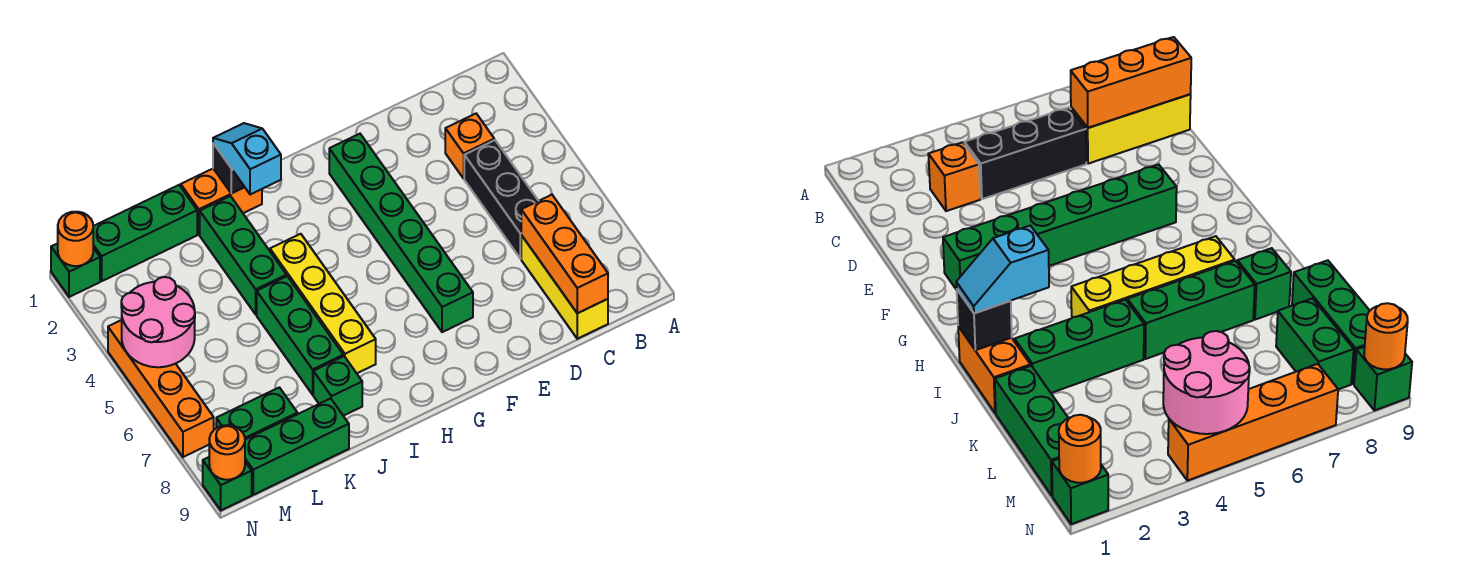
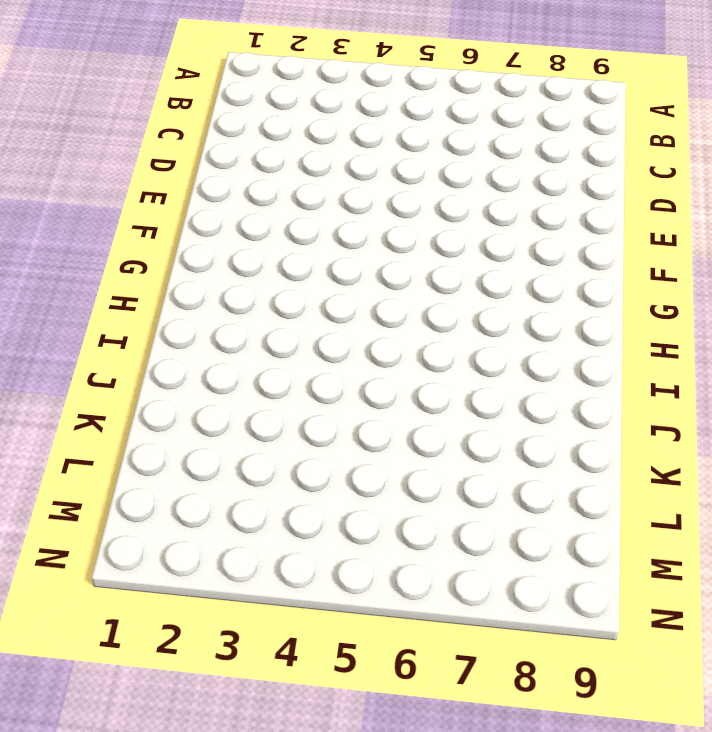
none -> orange brick C3 level 1
none -> black brick C4:C6 level 1
none -> yellow brick C7:C9 level 1

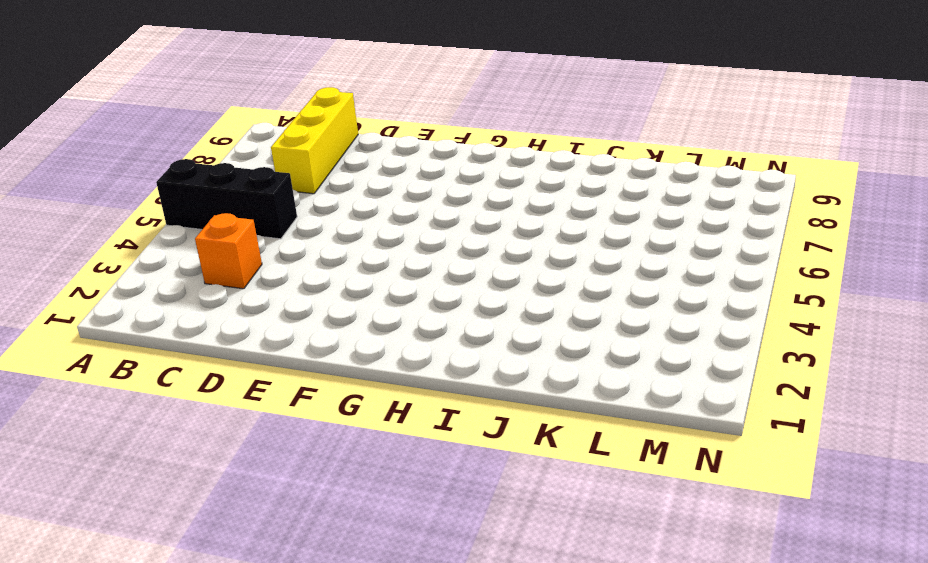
black brick A5:C5 level 1 -> black brick C4:C6 level 1
none -> green brick F2:F7 level 1
none -> orange brick I1:J1 level 1
none -> yellow brick I4:I7 level 1

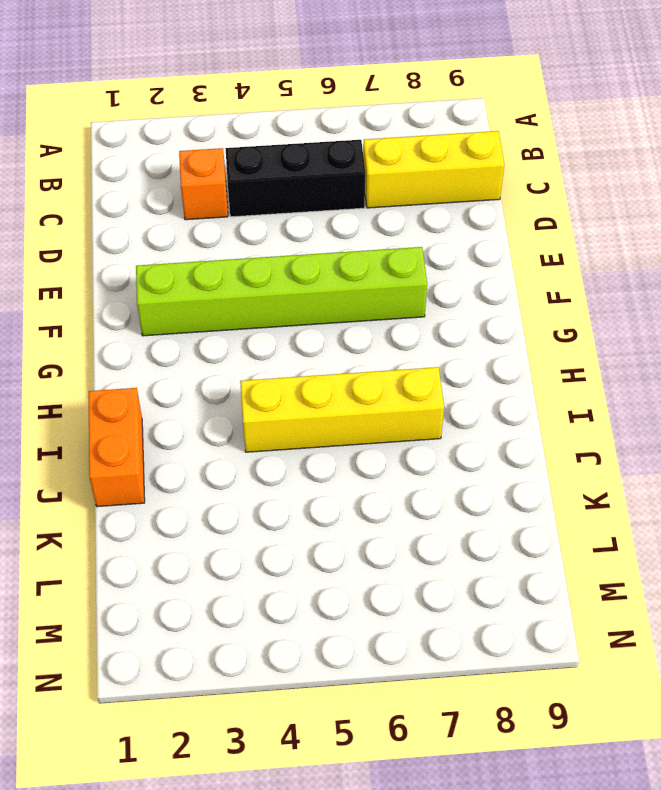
lime brick F2:F7 level 1 -> green brick F2:F7 level 1
none -> green brick J2:J4 level 1
none -> green brick J5:J7 level 1
none -> green brick J8 level 1

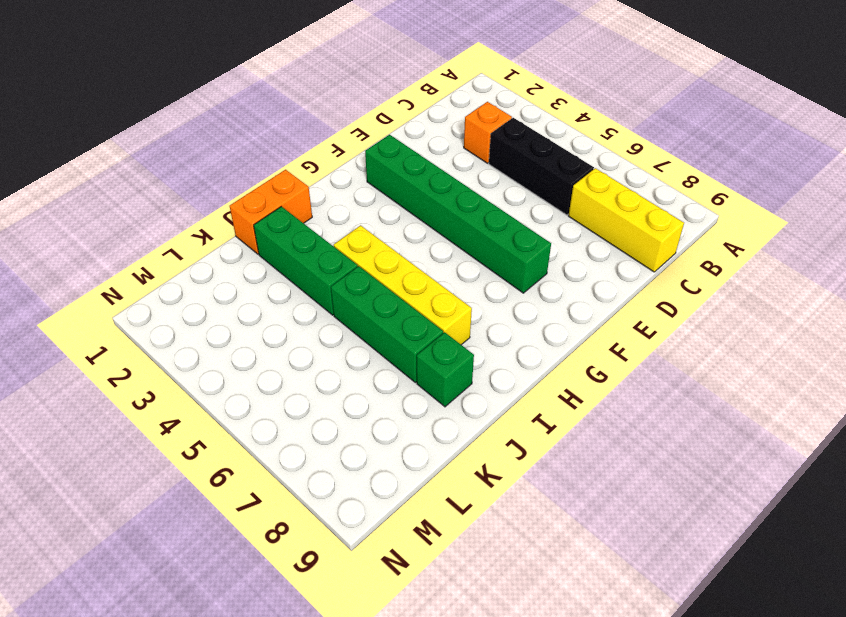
none -> green brick K1:M1 level 1
none -> green brick K9:M9 level 1
none -> green brick L8:M8 level 1

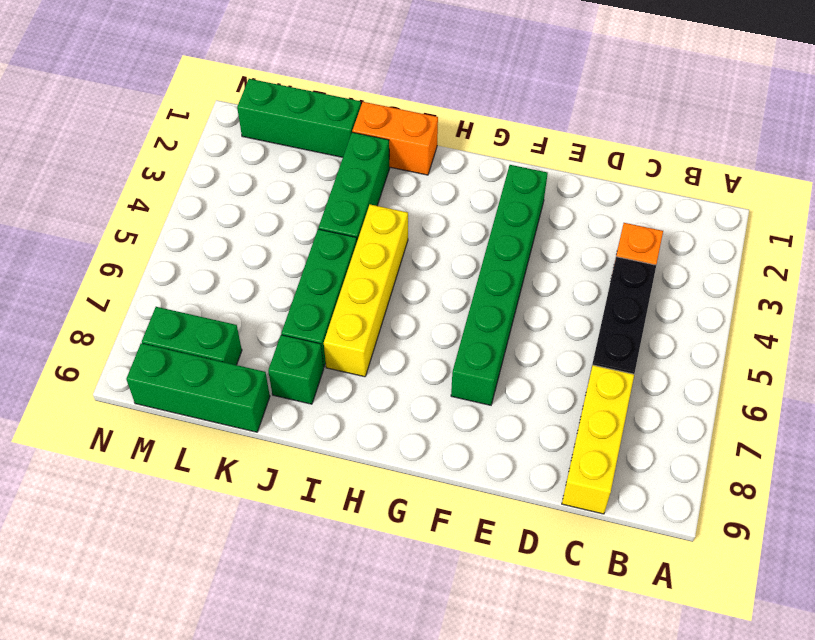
none -> green brick N1 level 1
none -> orange brick N4:N7 level 1
none -> green brick N9 level 1

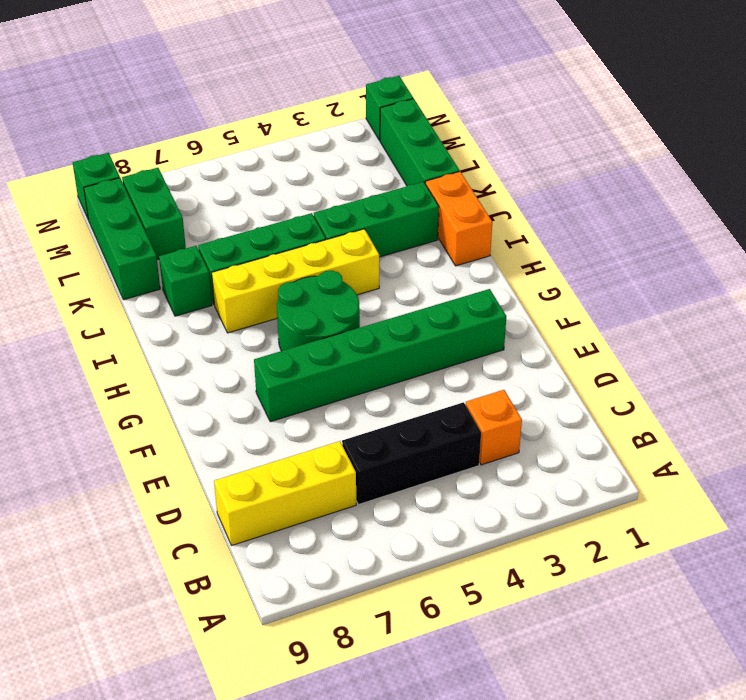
green round brick G5:H6 level 1 -> none
none -> orange brick N4:N7 level 1
none -> orange brick C7:C9 level 2
none -> black brick I1 level 2

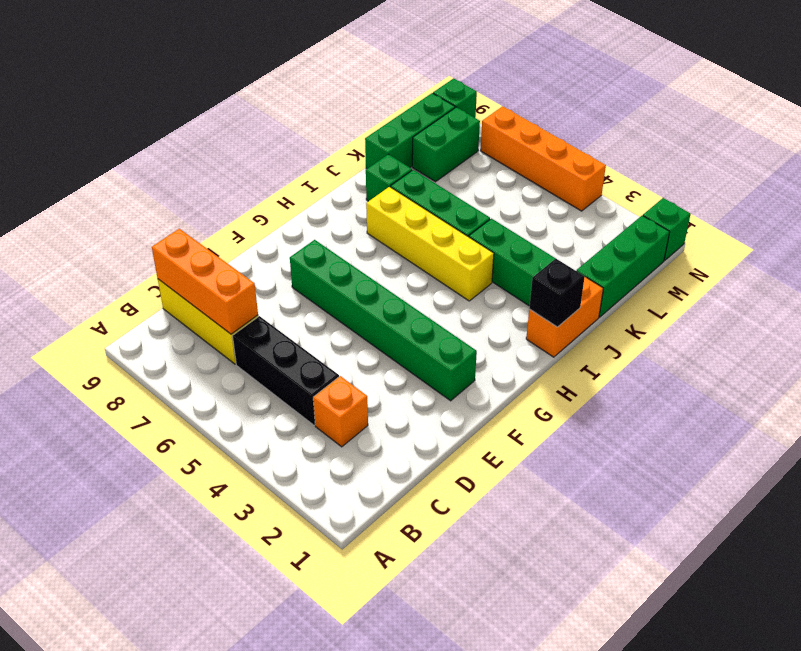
none -> pink round brick M4:N5 level 2
none -> orange round brick N1 level 2
none -> orange round brick N9 level 2

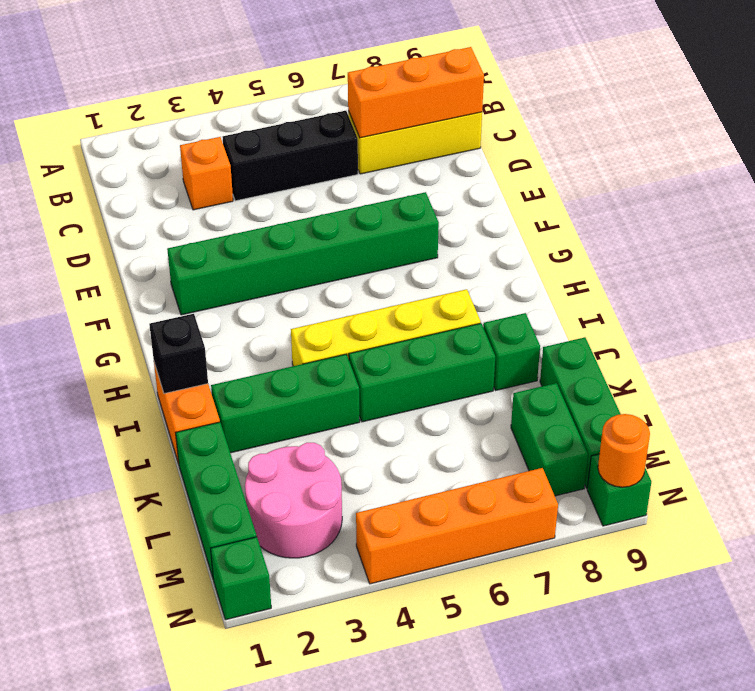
pink round brick L2:M3 level 1 -> pink round brick M4:N5 level 2
none -> orange round brick N1 level 2
none -> cyan slope I1:I2 level 3 top 2

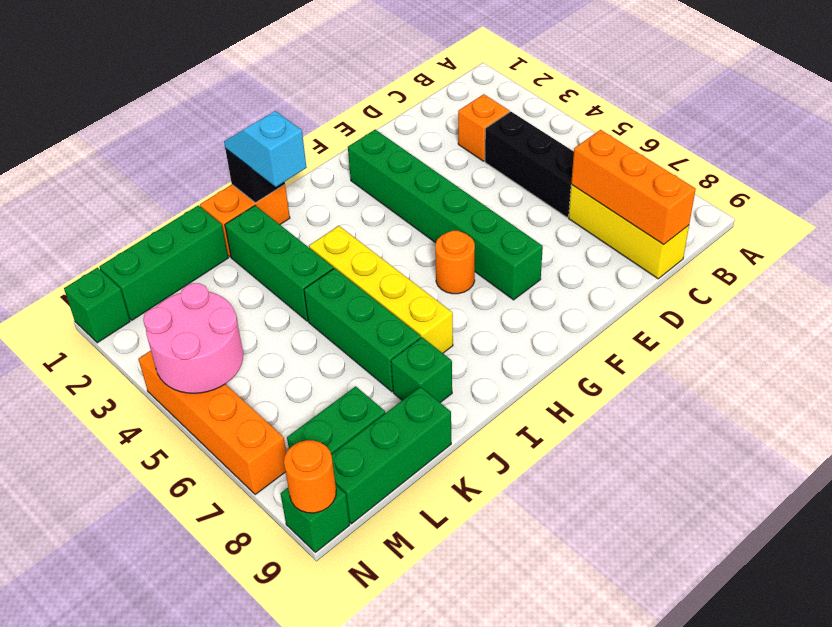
orange round brick G6 level 1 -> orange round brick N1 level 2

